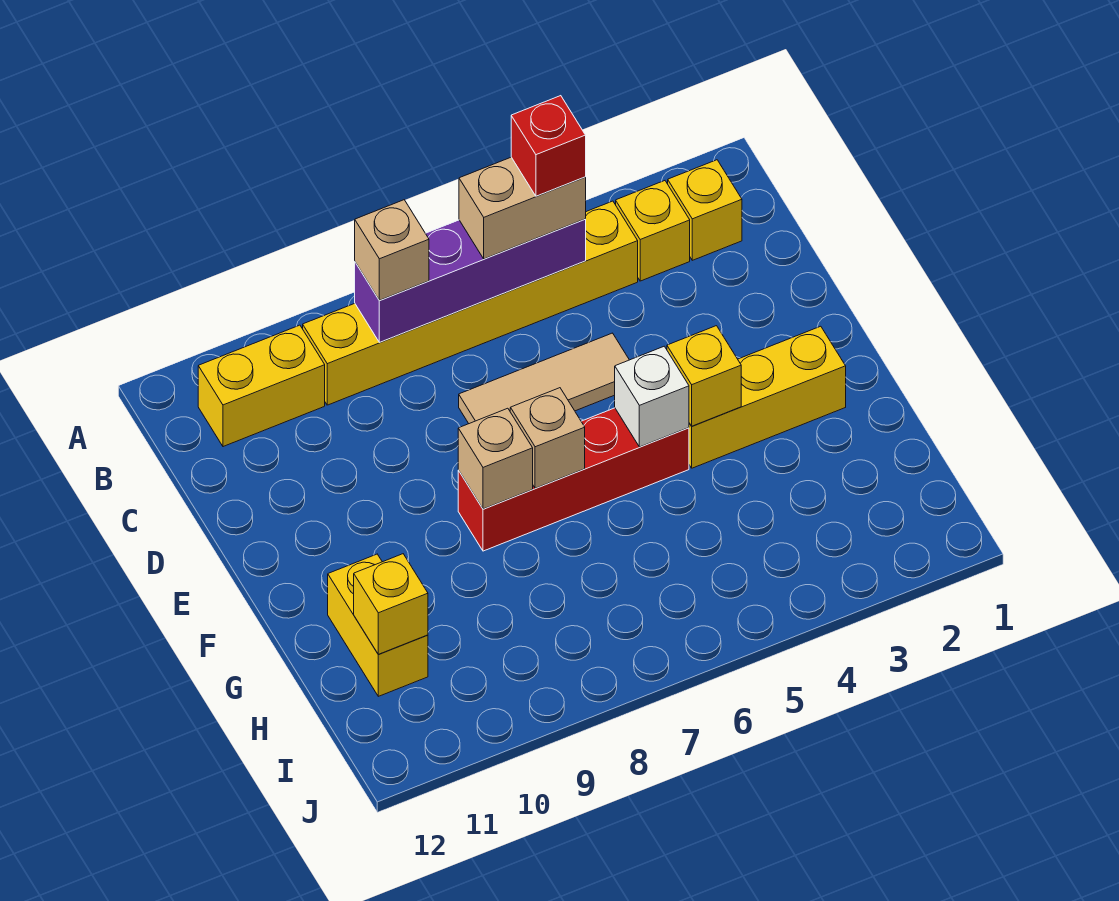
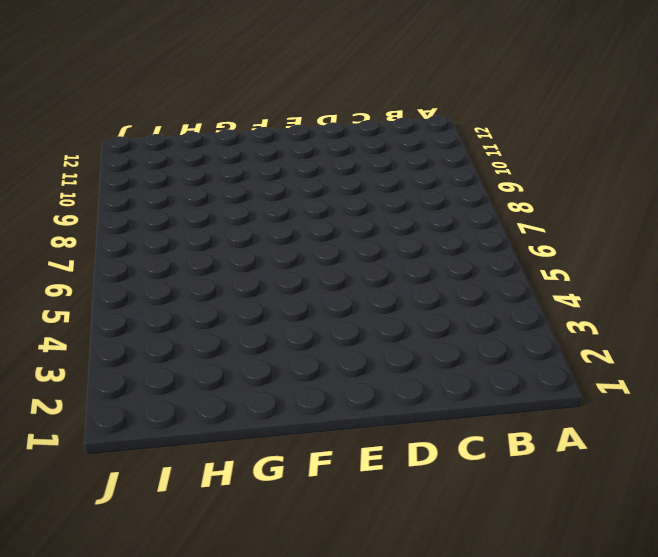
none -> yellow brick B2 level 1
none -> yellow brick B3 level 1
none -> yellow brick B4:B9 level 1

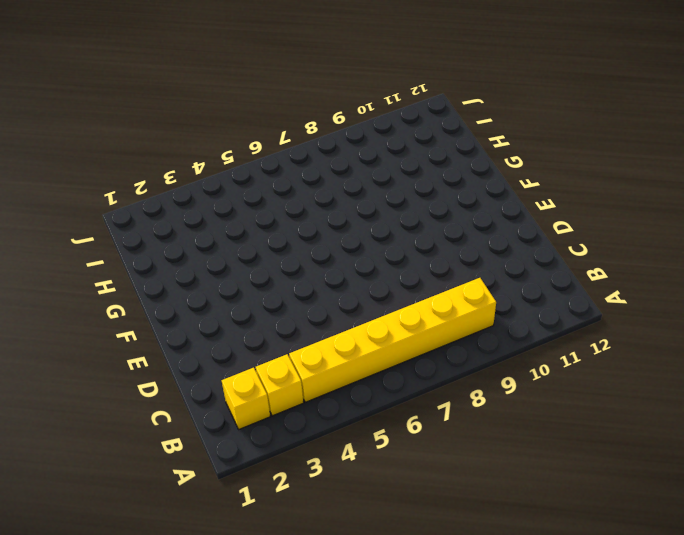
none -> yellow brick B10:B11 level 1
none -> tan tile D5:D7 level 1
none -> yellow brick F2:F4 level 1

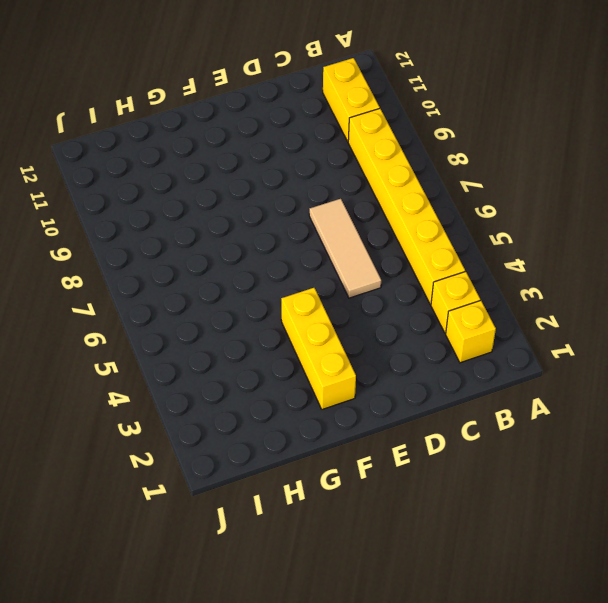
none -> red brick F5:F8 level 1
none -> yellow brick G11:H11 level 1
none -> purple brick B5:B8 level 2

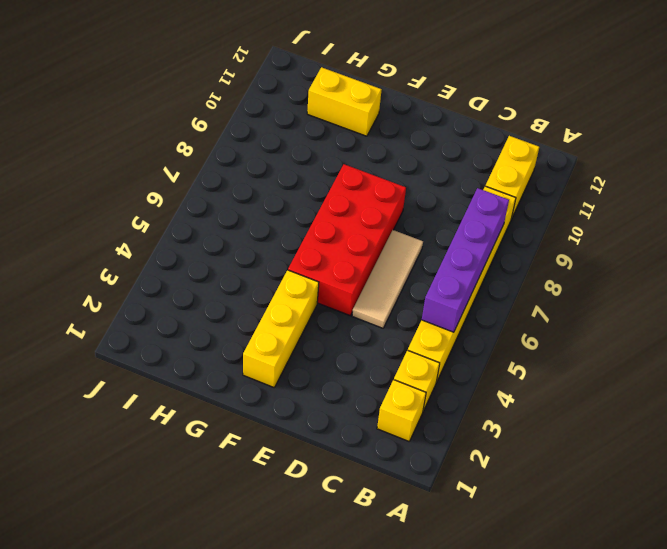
red brick E5:F8 level 1 -> red brick F5:F8 level 1
none -> yellow brick F4 level 2
none -> white brick F5 level 2
none -> tan brick F7 level 2

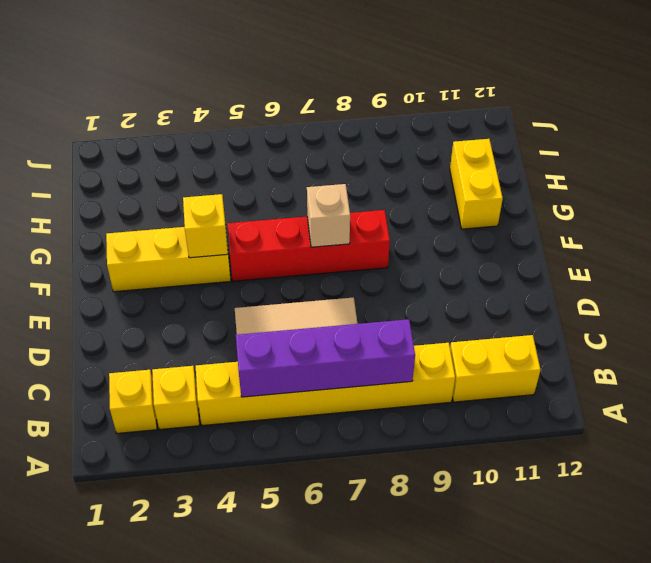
none -> white brick F5 level 2
none -> tan brick F8 level 2
none -> yellow brick H11 level 2

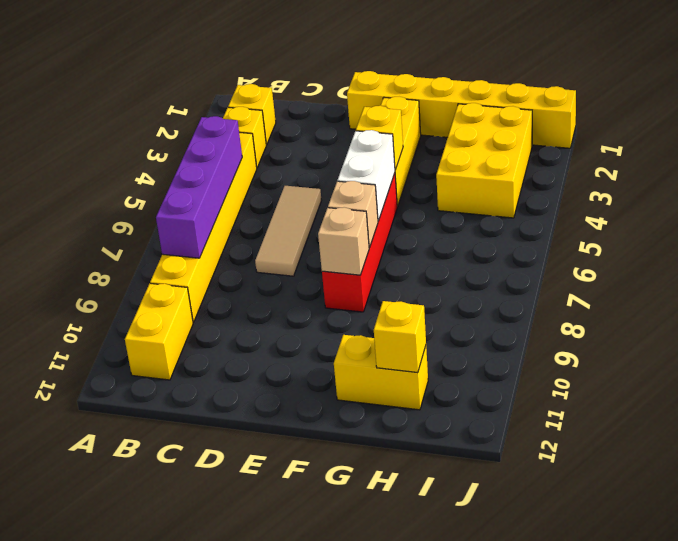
yellow brick E1:J1 level 1 -> none
white brick F5:F6 level 2 -> white brick F5 level 2
yellow brick H2:I4 level 1 -> none
none -> tan brick B5:B6 level 3
none -> tan brick B8 level 3
none -> red brick B5 level 4

